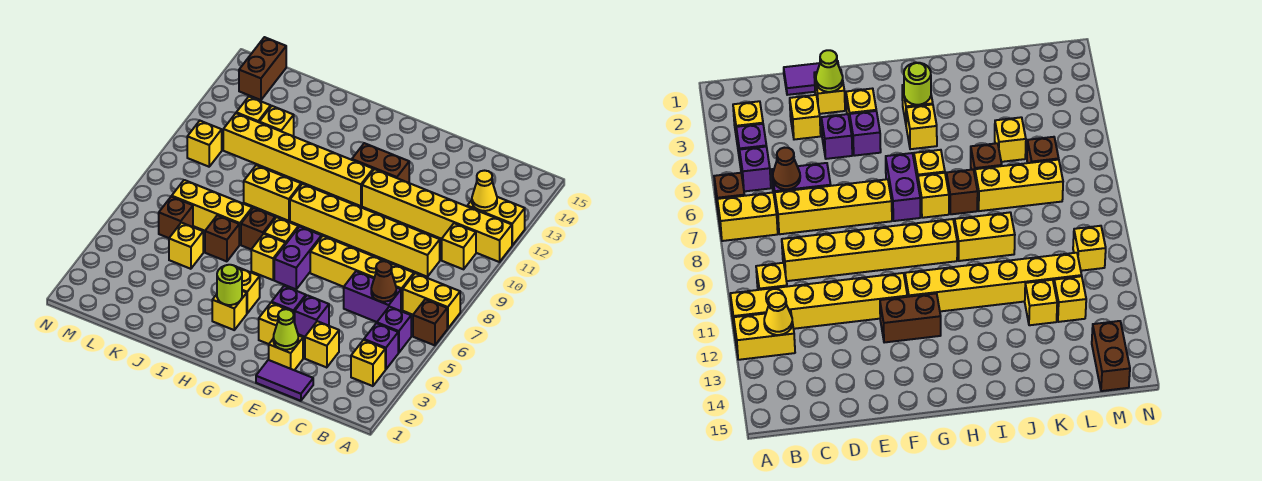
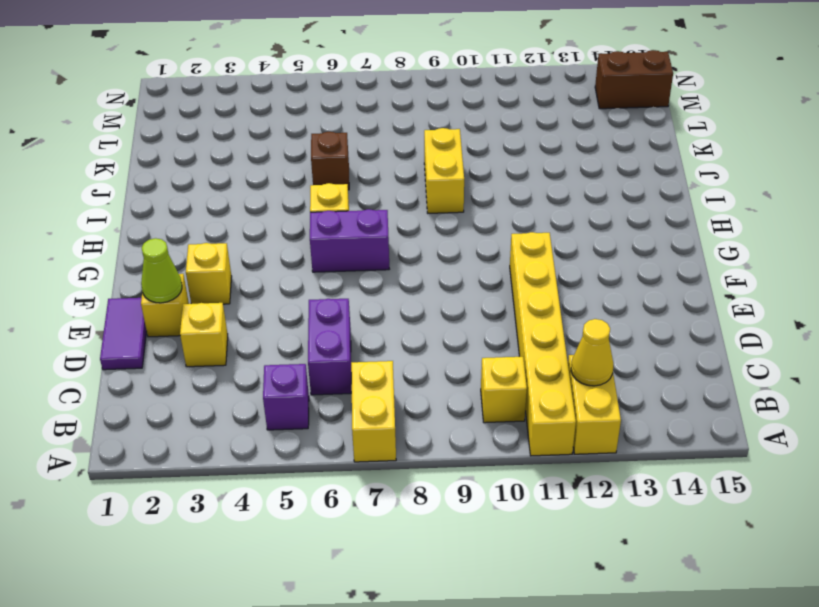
none -> brown brick A6 level 1
none -> yellow brick B3 level 1
none -> purple brick B4 level 1
none -> yellow brick C7:F7 level 1

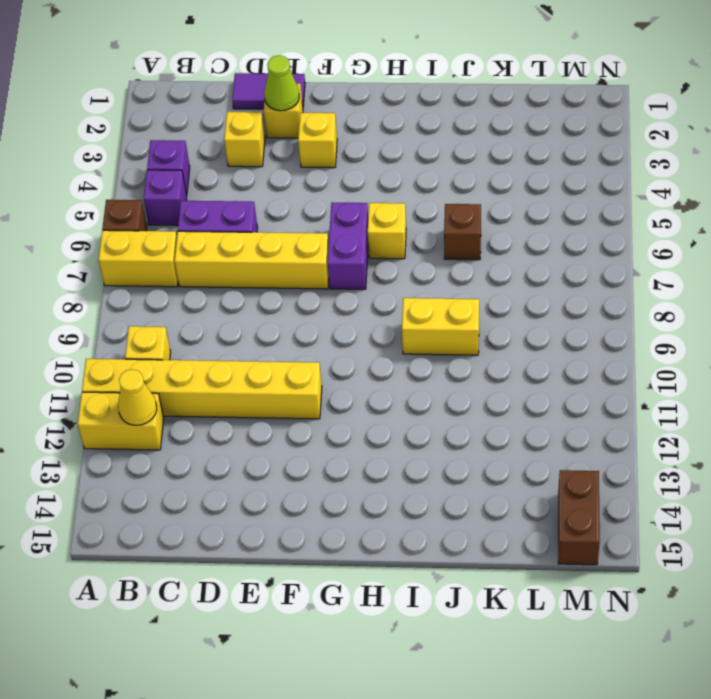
none -> yellow brick B3 level 1
none -> yellow brick C9:H9 level 1
none -> purple brick E4 level 1
none -> purple brick F4 level 1

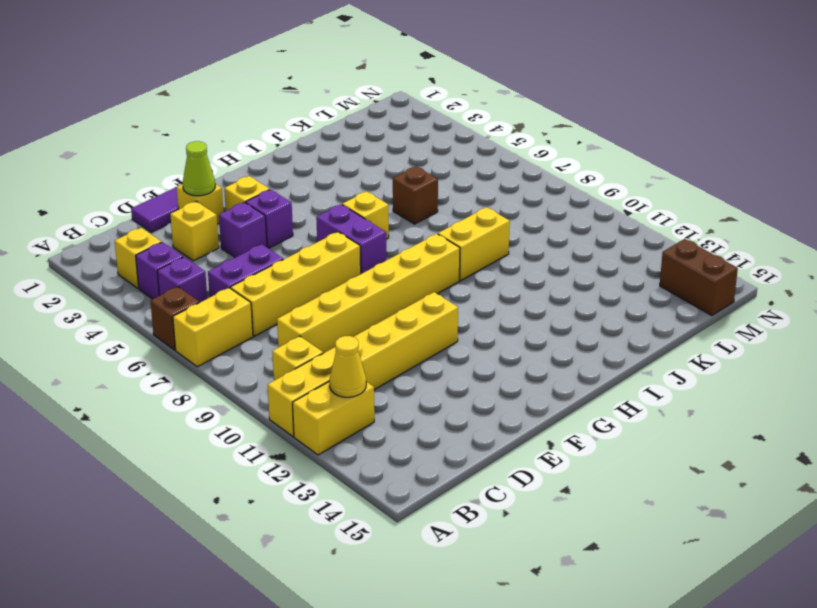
none -> brown brick F12:G12 level 1
none -> yellow brick G11:L11 level 1
none -> yellow brick H3 level 1
none -> yellow brick H4 level 1

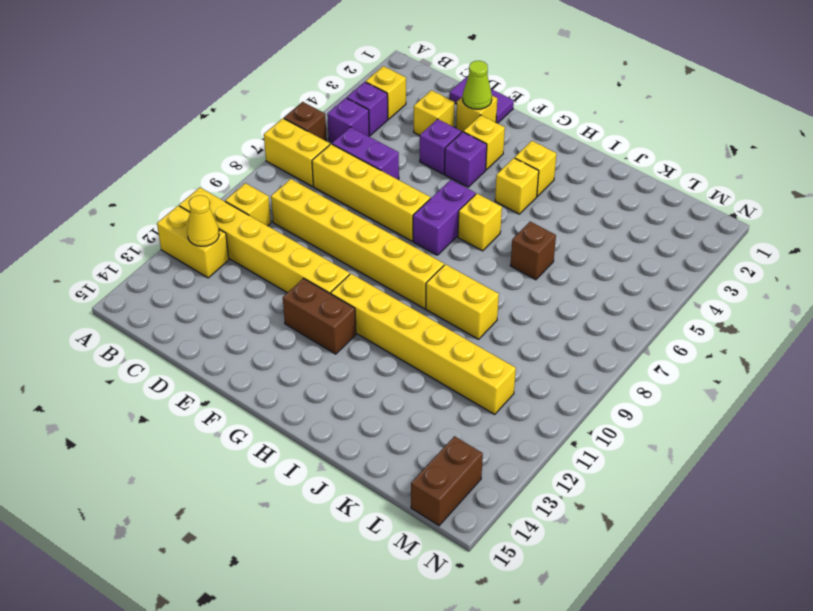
none -> yellow brick H7 level 1
none -> brown brick I7 level 1
none -> yellow brick J7:L7 level 1
none -> yellow brick K5 level 1

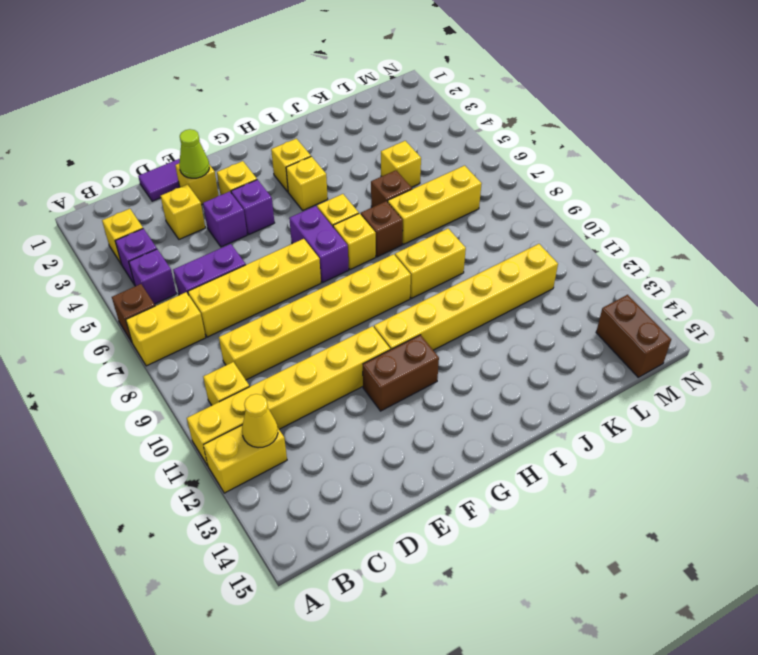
none -> yellow brick K12 level 1
none -> brown brick L6 level 1
none -> yellow brick L12 level 1
none -> yellow brick M10 level 1

